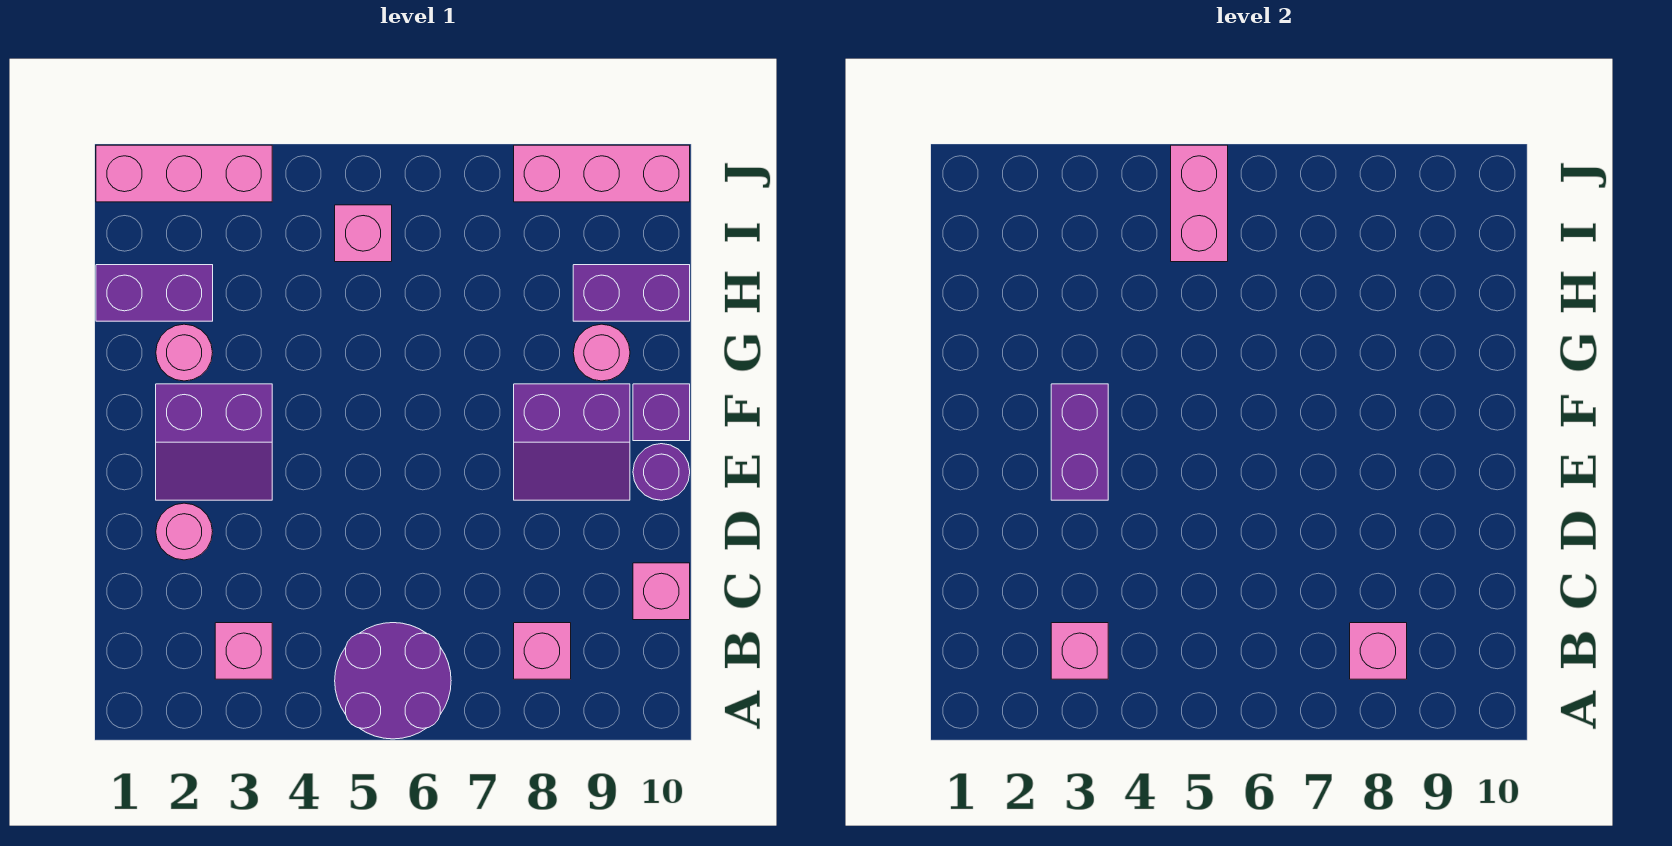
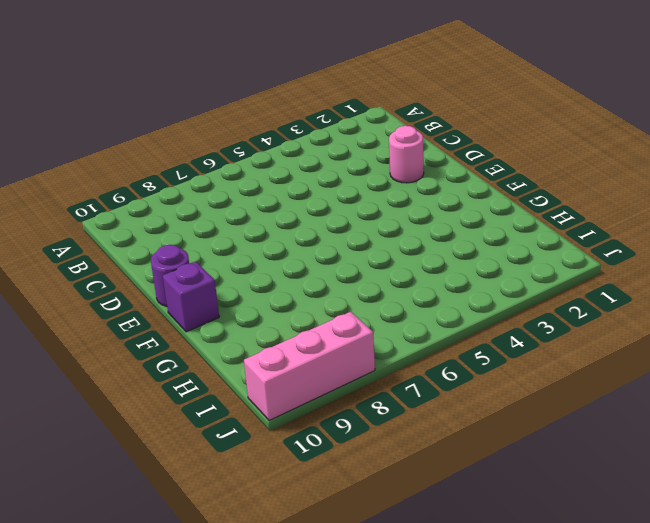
none -> purple round brick A5:B6 level 1
none -> pink brick B3 level 1
none -> pink brick B8 level 1

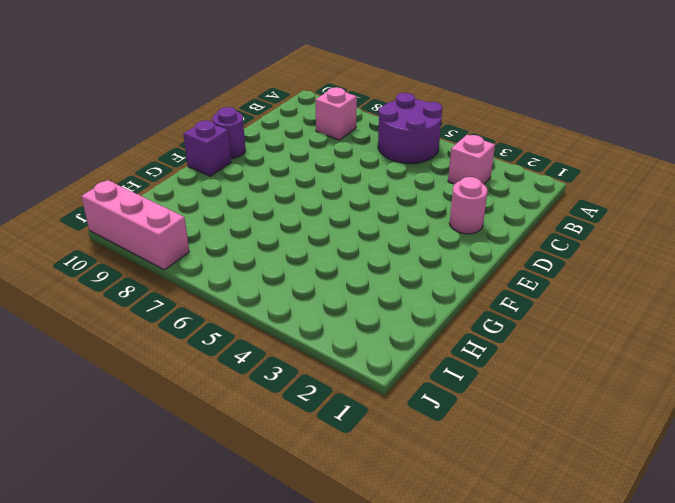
none -> pink brick C10 level 1
none -> purple slope E2:F3 level 1 top F
none -> purple slope E8:F9 level 1 top F

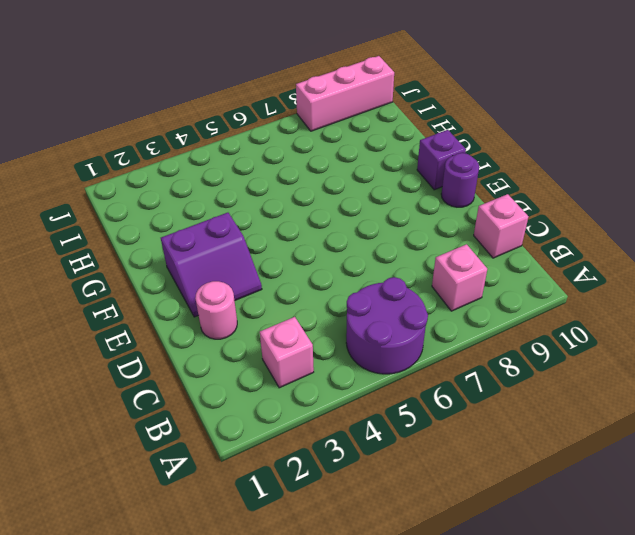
none -> purple slope E8:F9 level 1 top F
none -> pink round brick G2 level 1
none -> pink round brick G9 level 1

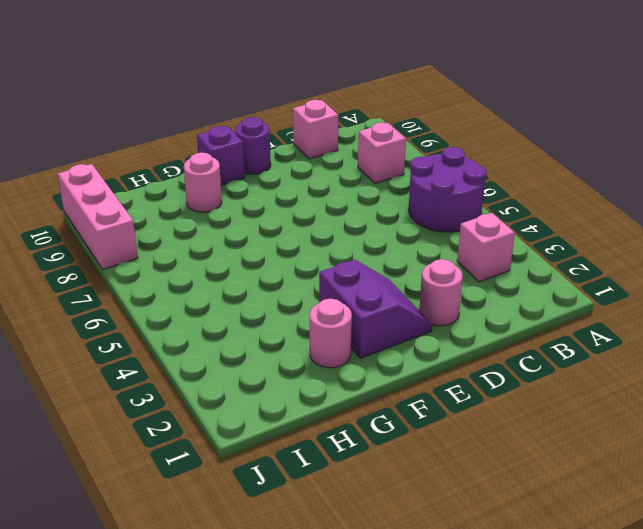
none -> purple slope E8:F9 level 1 top F
none -> purple brick H1:H2 level 1
none -> purple brick H9:H10 level 1

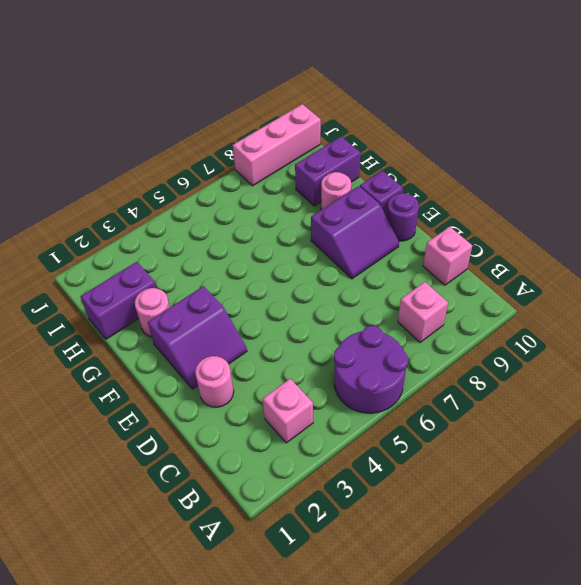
none -> pink brick I5 level 1
none -> pink brick J1:J3 level 1
none -> pink brick B3 level 2

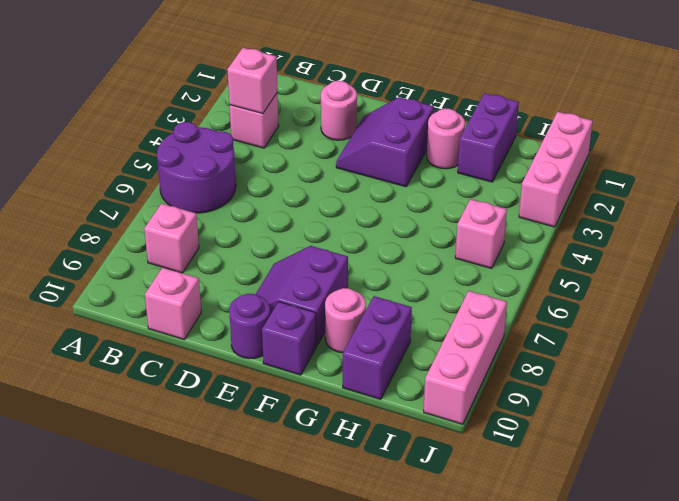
none -> pink brick B8 level 2
none -> purple brick E3:F3 level 2
none -> pink brick I5:J5 level 2

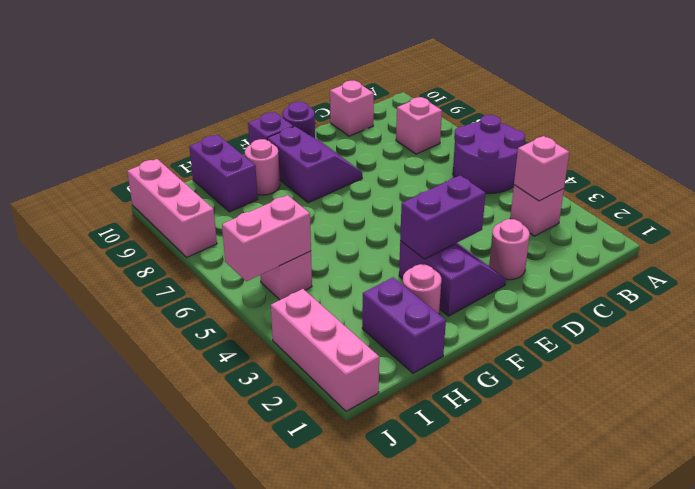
none -> pink brick B8 level 2

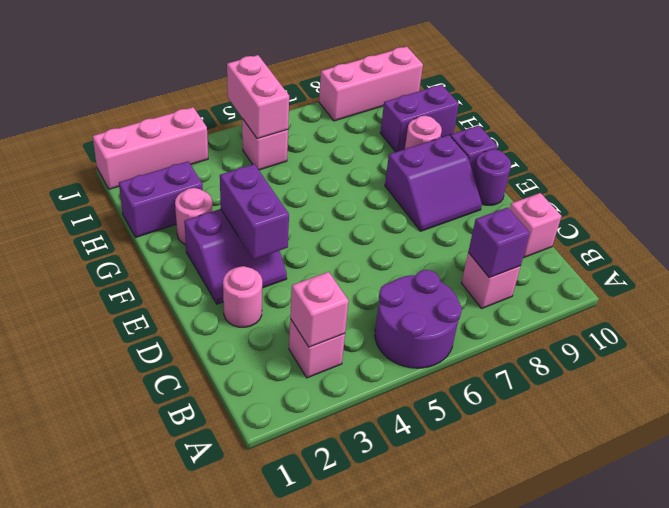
purple brick B8 level 2 -> pink brick B8 level 2

